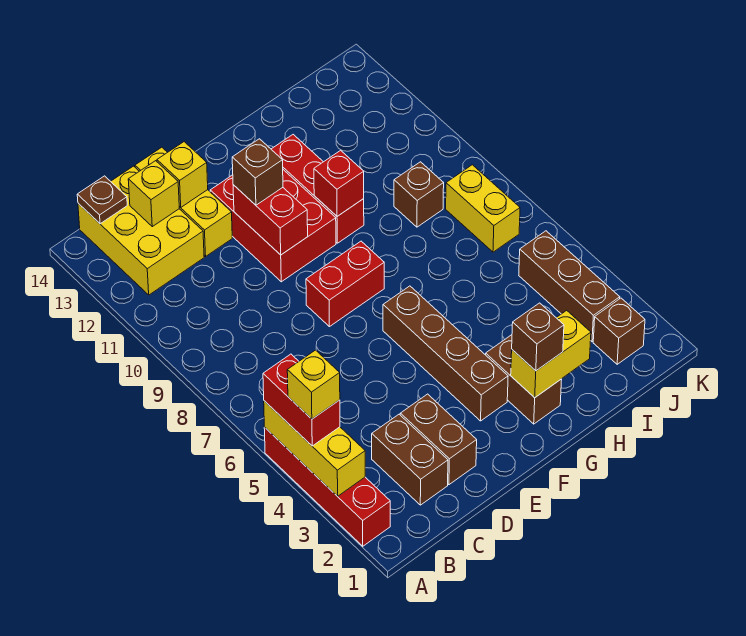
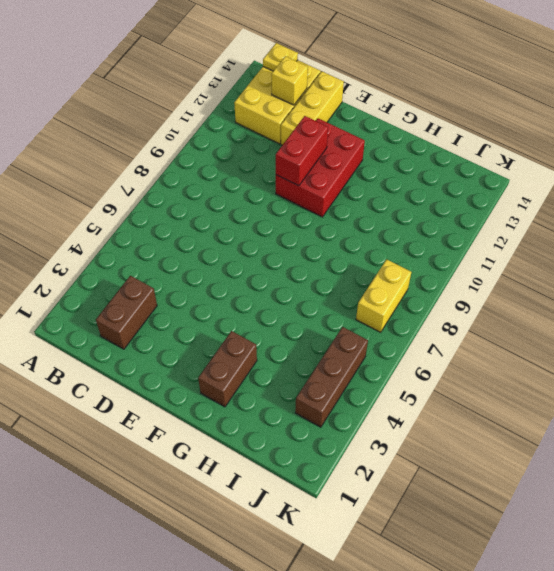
yellow plate B14 level 2 -> brown plate B14 level 2
none -> red brick A2:A5 level 1
none -> brown brick D2:D3 level 1
none -> red brick E8:F8 level 1

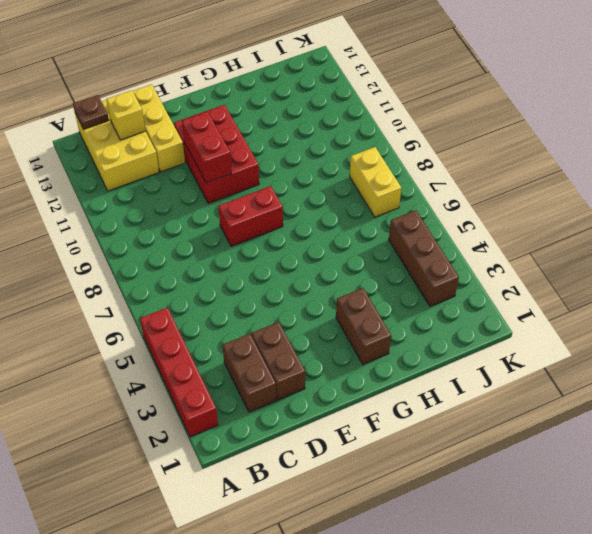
none -> brown brick F3:F6 level 1
none -> red brick G10:G12 level 1
none -> brown brick I9 level 1

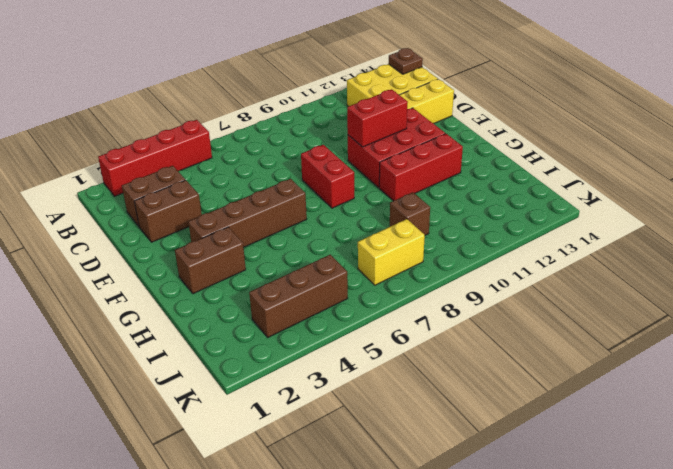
none -> brown brick J2 level 1
none -> yellow brick A3:A5 level 2
none -> yellow brick C13 level 2

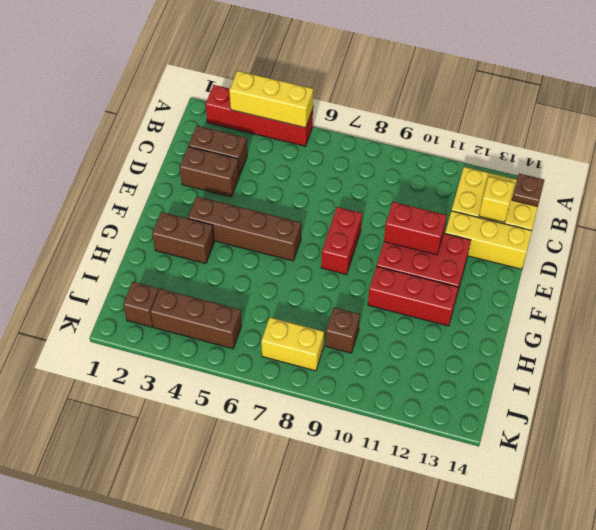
none -> yellow brick D13 level 2
none -> yellow brick G2:H2 level 2
none -> red brick G10 level 2

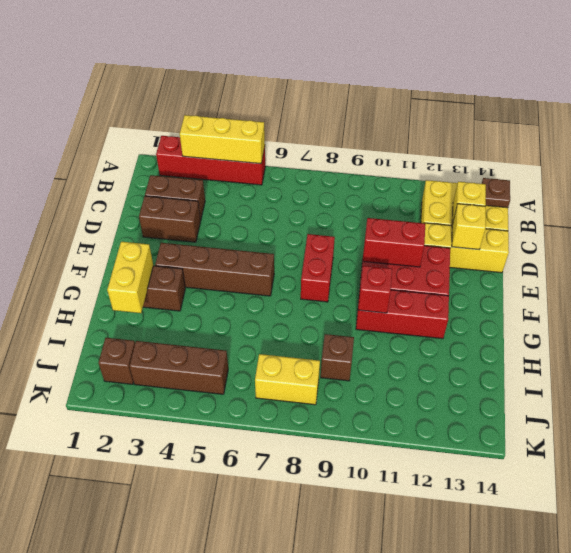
none -> red brick A4:A5 level 3
none -> brown brick E11 level 3
none -> brown brick G2 level 3

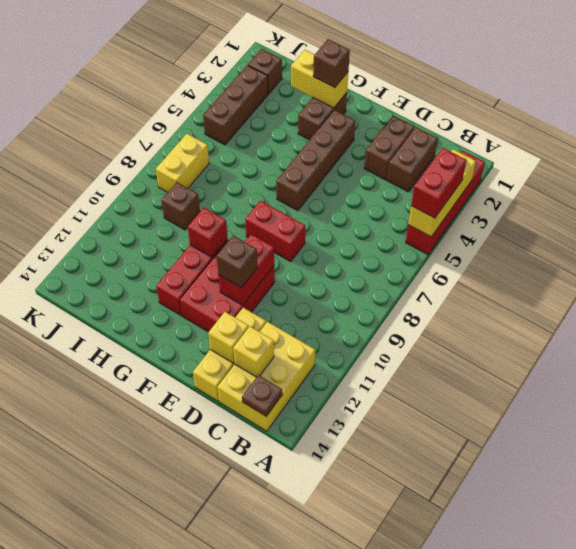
none -> yellow brick A4 level 4

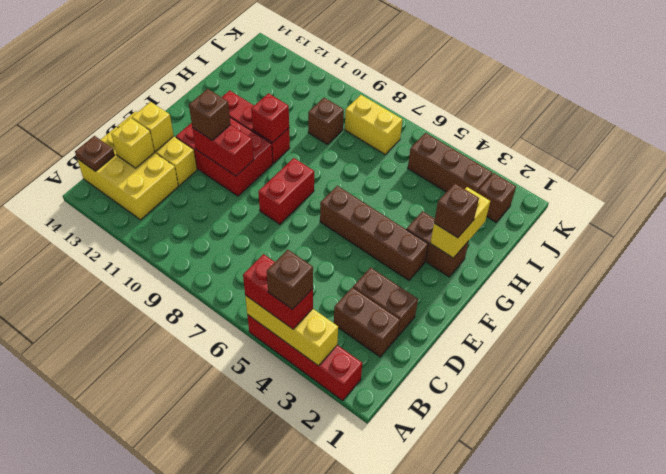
brown brick A4 level 4 -> yellow brick A4 level 4

